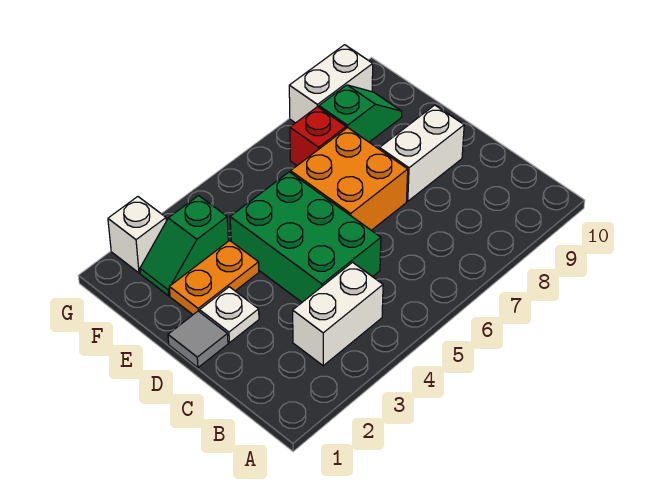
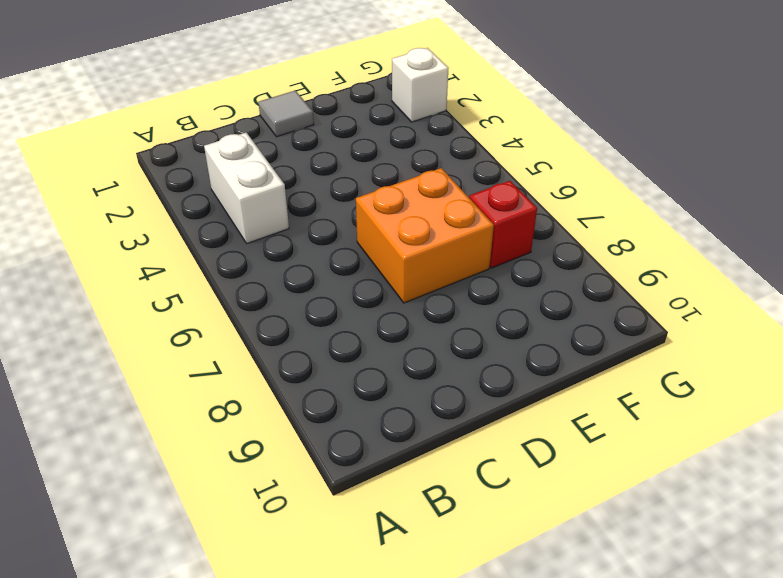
none -> green brick C4:E5 level 1
none -> white plate D2 level 1
none -> white brick D8:D9 level 1

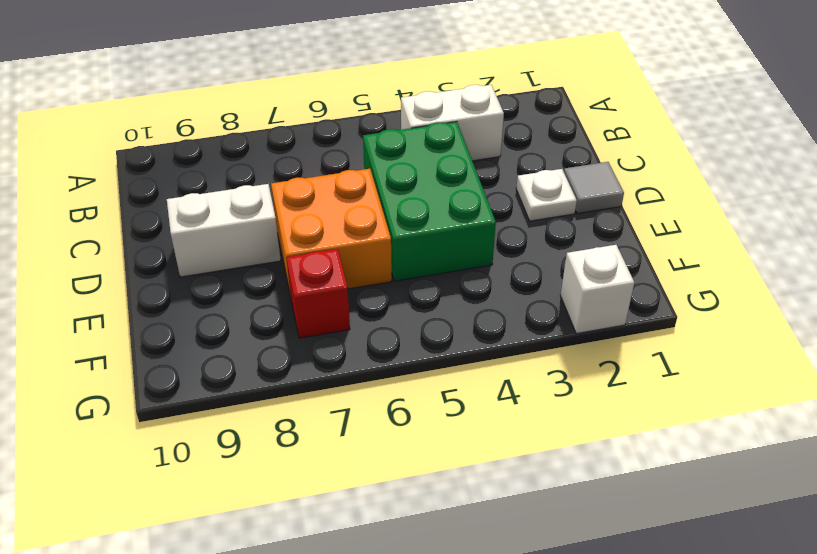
none -> orange plate E2:E3 level 1
none -> green slope F2:F3 level 1 top 3
none -> green slope F8:F9 level 1 top 8

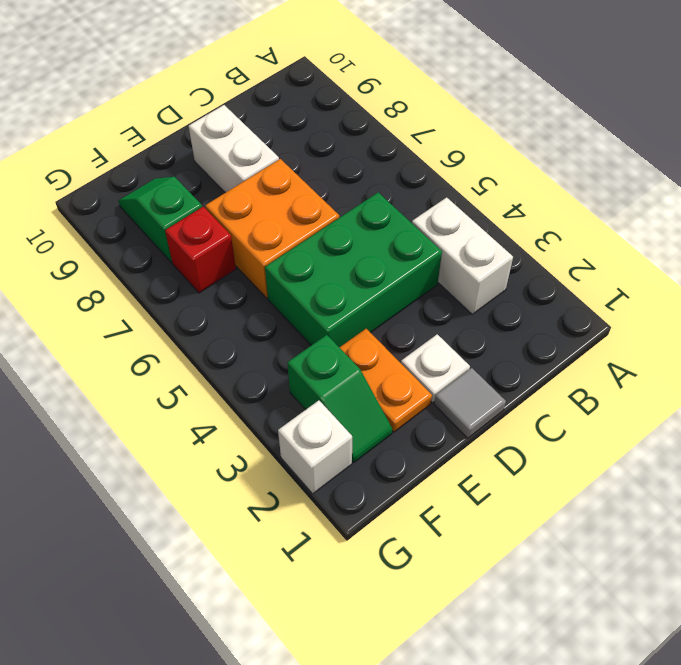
none -> white brick G8:G9 level 1

